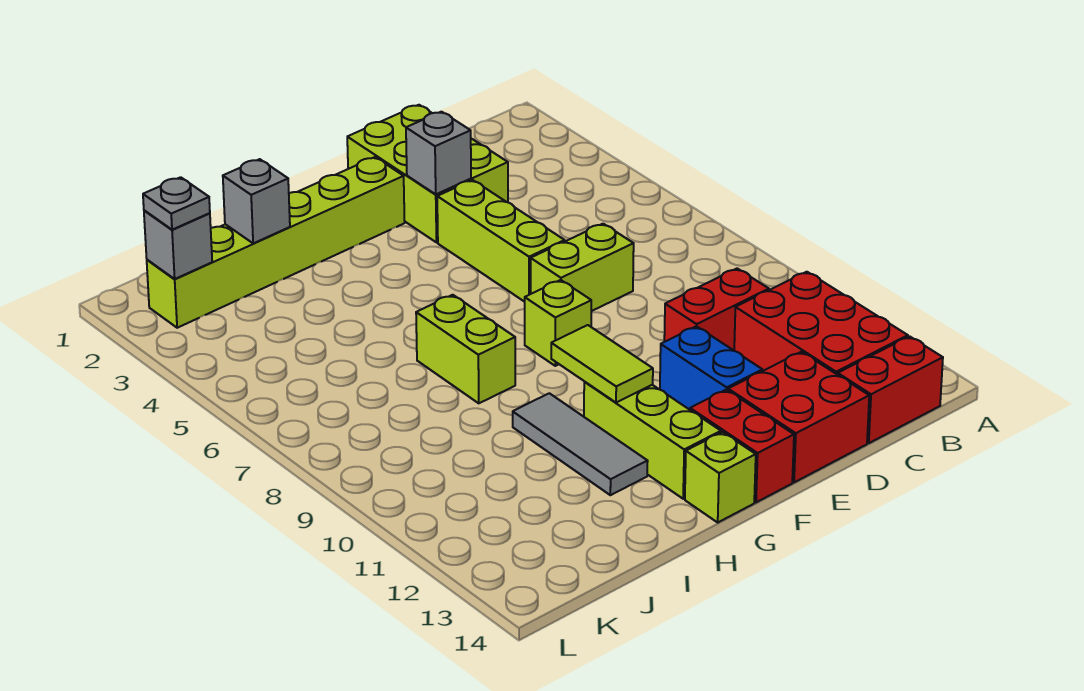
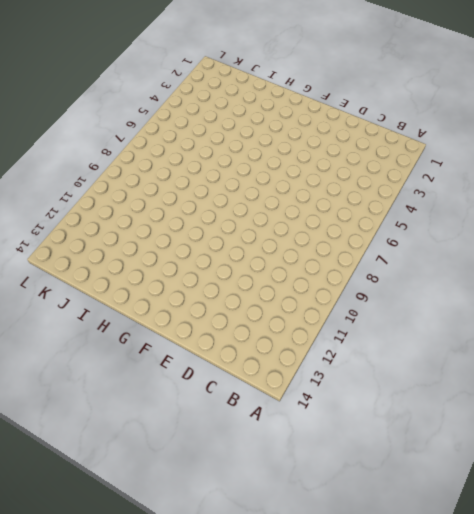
none -> red brick B11:C13 level 1
none -> red brick B14:C14 level 1
none -> red brick C10:D10 level 1

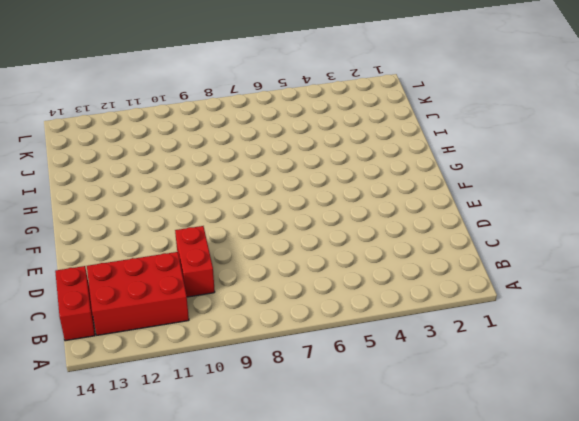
none -> lime brick D1:E3 level 1
none -> lime brick D7:E7 level 1
none -> red brick D13:E14 level 1

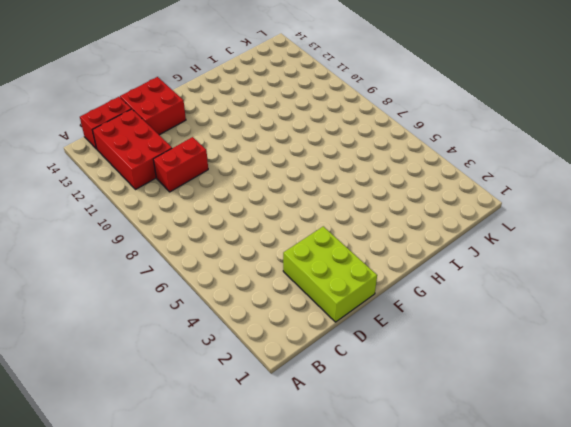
none -> lime brick D7:E7 level 1
none -> lime brick E4:E6 level 1
none -> blue brick E11:E12 level 1

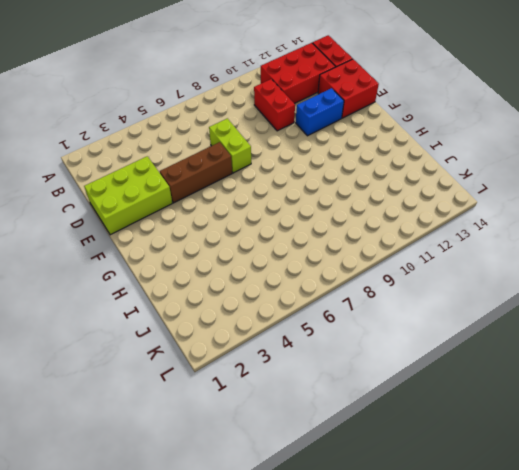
brown brick E4:E6 level 1 -> lime brick E4:E6 level 1
none -> lime brick F2:K2 level 1
none -> lime brick F8 level 1
none -> red brick F13:F14 level 1

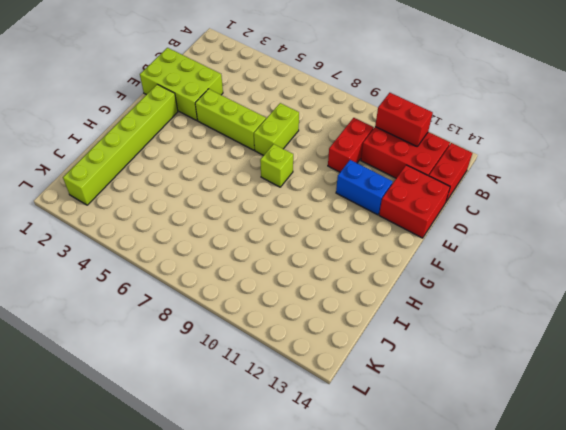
red brick B11:B12 level 2 -> red brick F13:F14 level 1
none -> lime brick G11:G13 level 1
none -> lime brick G14 level 1
none -> lime brick H7:H8 level 1

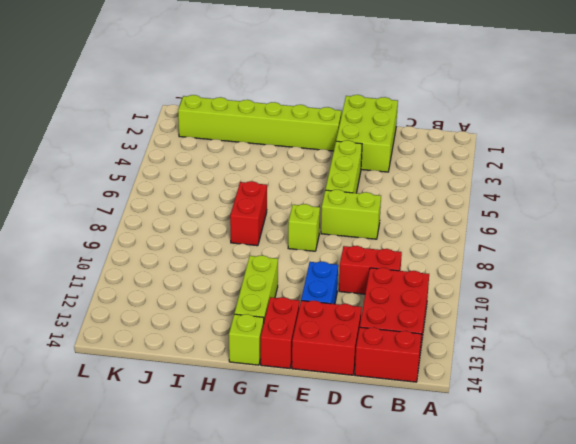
red brick H7:H8 level 1 -> lime brick H7:H8 level 1
none -> grey tile H10:H12 level 1
none -> grey brick E3 level 2
none -> lime tile G10:G11 level 2

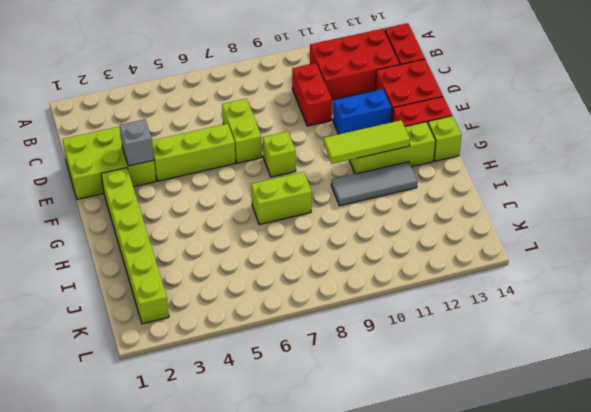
lime tile G10:G12 level 2 -> lime tile G10:G11 level 2
none -> grey brick I2 level 2
none -> grey brick K2 level 2
none -> grey plate K2 level 3

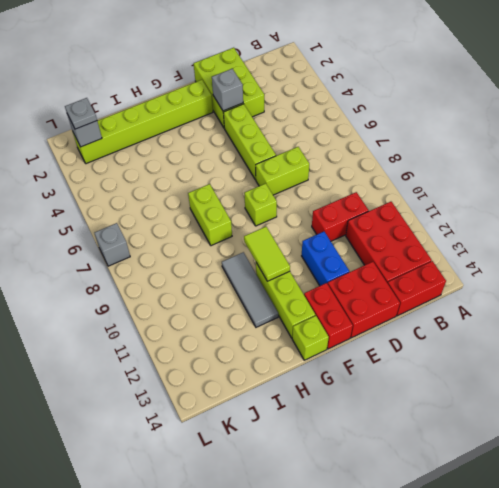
grey brick L7 level 1 -> grey brick I2 level 2

